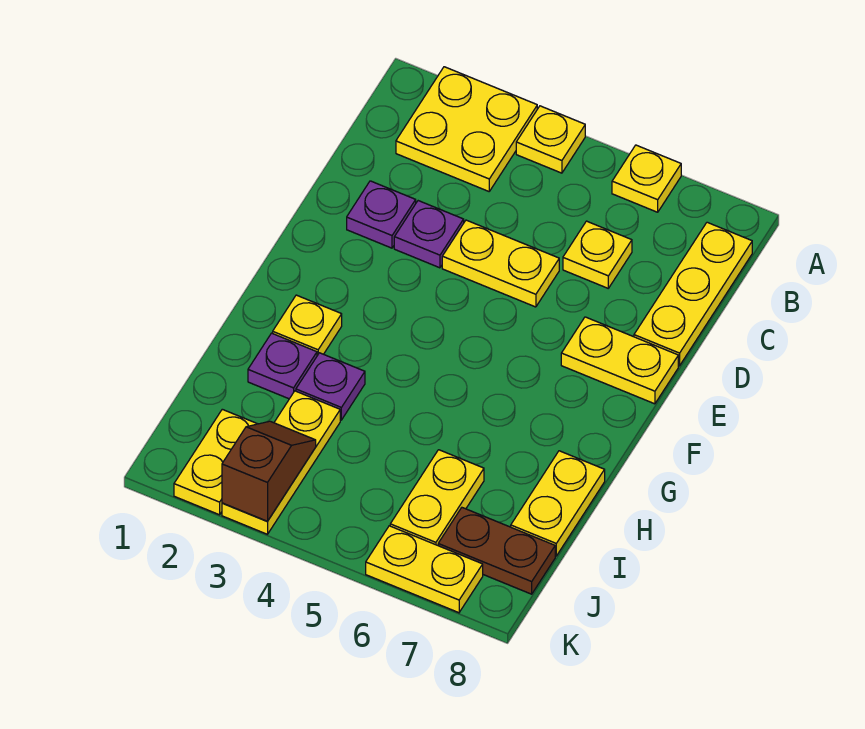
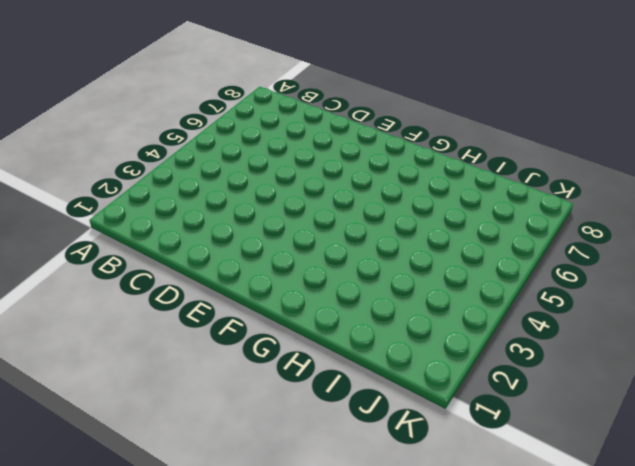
none -> yellow plate A2:B3 level 1
none -> yellow plate A4 level 1
none -> yellow plate A6 level 1

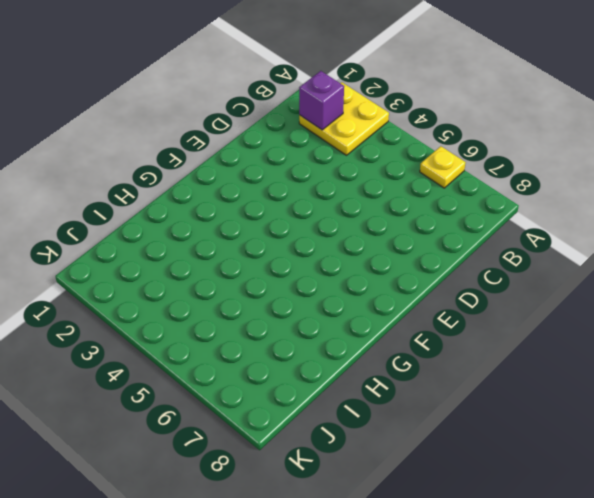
purple brick B2 level 2 -> none
none -> yellow plate A4 level 1
none -> yellow plate B8:D8 level 1
none -> yellow plate C6 level 1

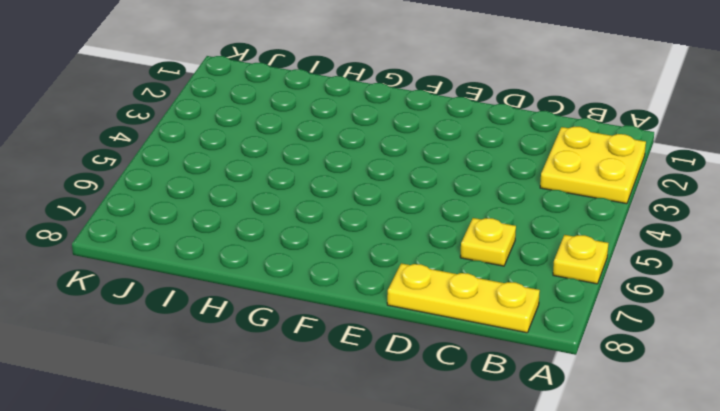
none -> yellow plate A4 level 1
none -> purple plate D2 level 1
none -> purple plate D3 level 1

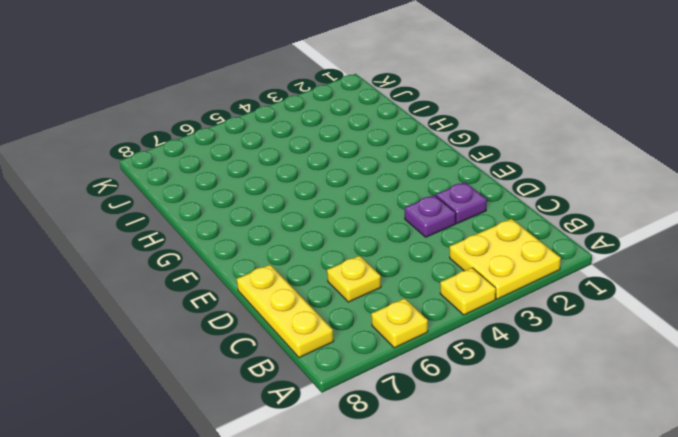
none -> yellow plate D4:D5 level 1
none -> yellow plate E7:E8 level 1
none -> yellow plate G2 level 1

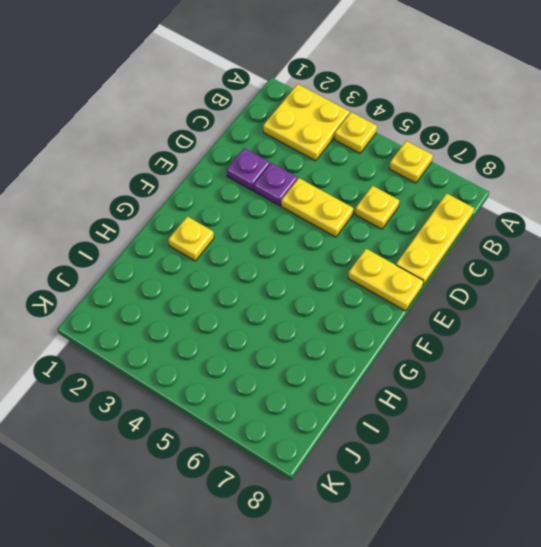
none -> purple plate H2 level 1
none -> purple plate H3 level 1
none -> yellow plate H8:I8 level 1

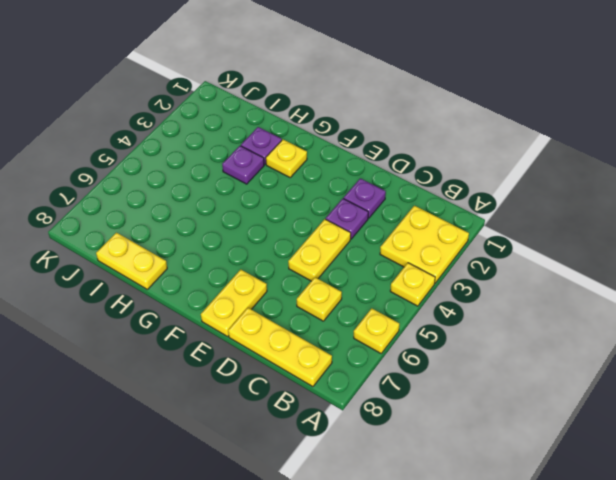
none -> yellow plate I3:K3 level 1
none -> yellow plate I6:J6 level 1
none -> yellow plate J2:K2 level 1

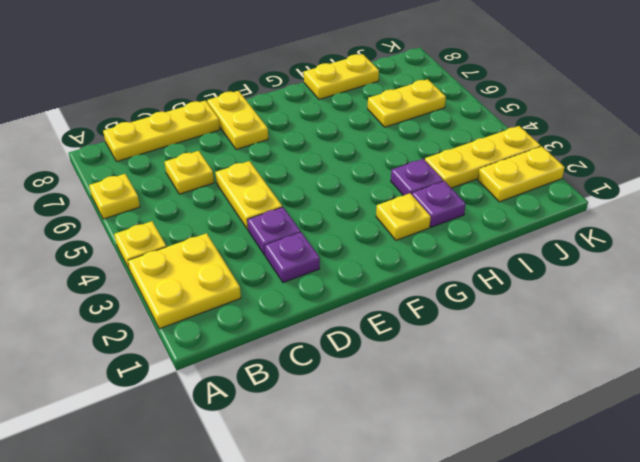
none -> brown plate J7:J8 level 1
none -> yellow plate K6:K7 level 1
none -> brown slope J3:K3 level 2 top K

